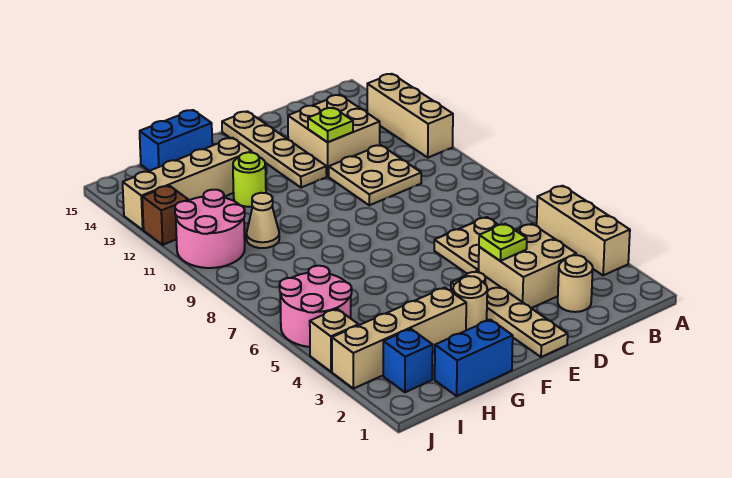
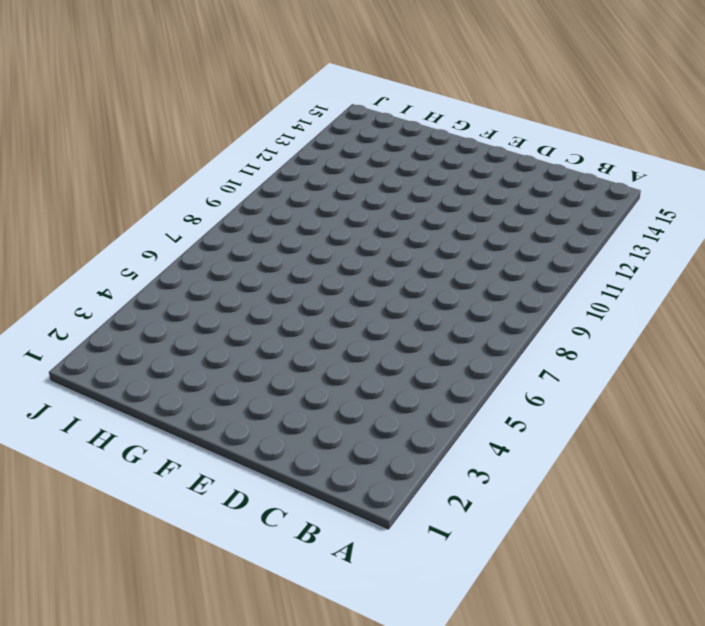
none -> tan brick A3:A5 level 1
none -> tan brick A11:A13 level 1
none -> tan round brick C2 level 1

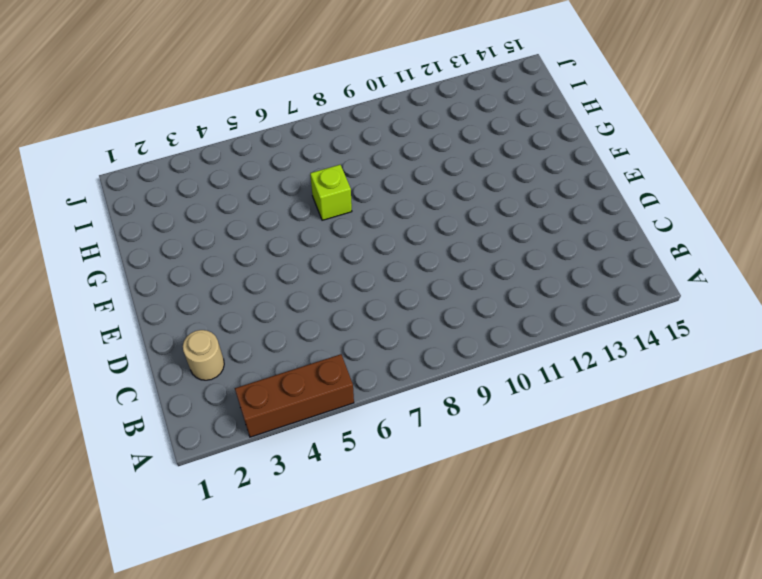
brown brick A3:A5 level 1 -> tan brick A3:A5 level 1
lime brick G7 level 1 -> none
none -> tan brick A11:A13 level 1
none -> tan brick C3:D4 level 1
none -> tan plate C5:D6 level 1

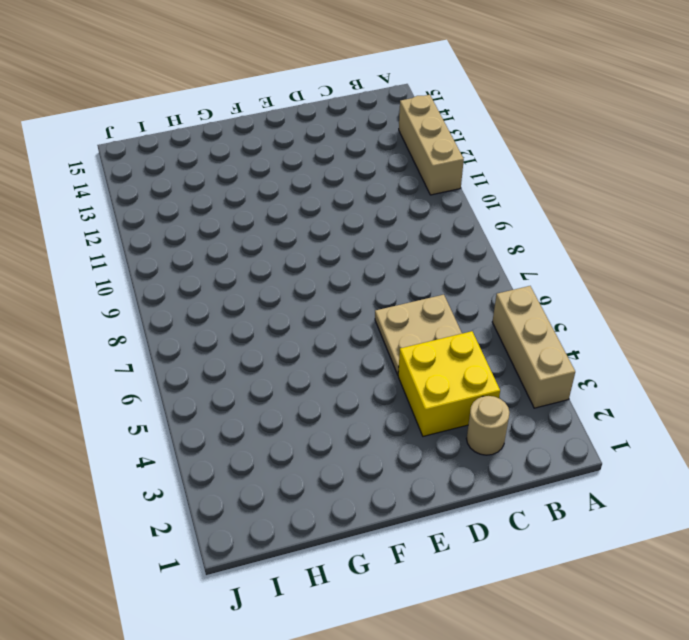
yellow brick C3:D4 level 1 -> tan brick C3:D4 level 1
none -> tan plate C10:D11 level 1
none -> tan brick C12:D13 level 1
none -> tan plate E1:E4 level 1

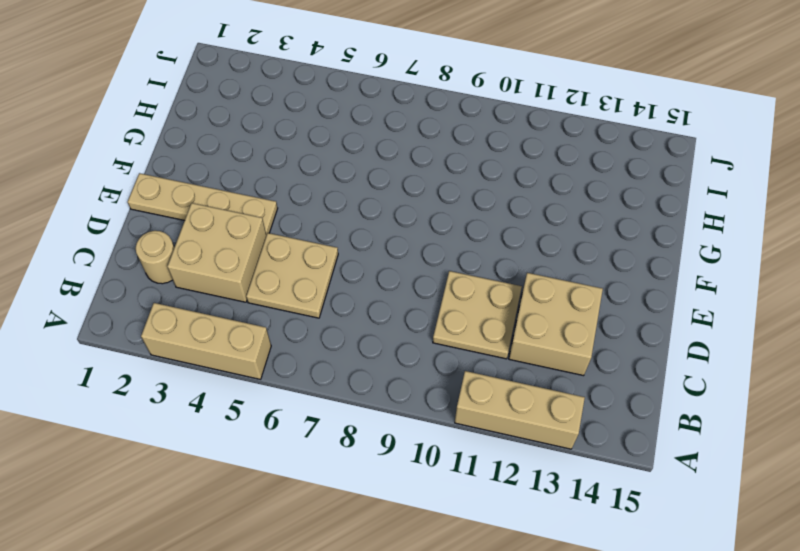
none -> tan plate E12:E15 level 1
none -> tan round brick F3 level 1
none -> blue brick G1:H1 level 1

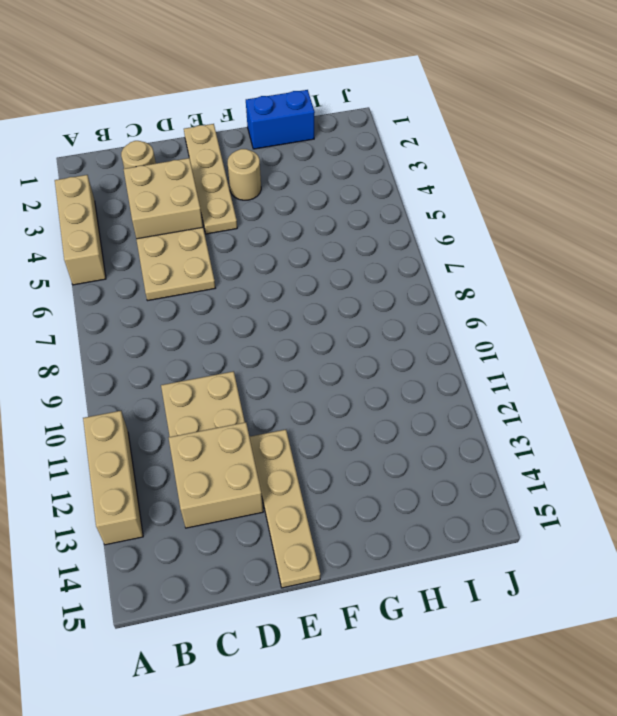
none -> tan brick G3:J3 level 1
none -> lime round brick G12 level 1
none -> tan brick G13:J13 level 1

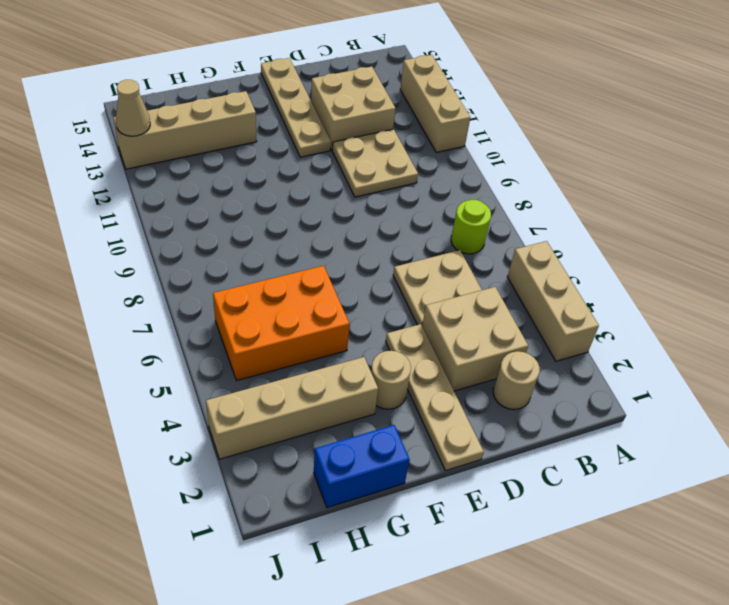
lime round brick B7 level 1 -> lime round brick G12 level 1
orange brick G5:I6 level 1 -> pink round brick I5:J6 level 1
tan cone J13 level 2 -> tan cone H10 level 1
none -> blue brick G15:H15 level 1
none -> blue brick I2 level 1
none -> pink round brick I10:J11 level 1

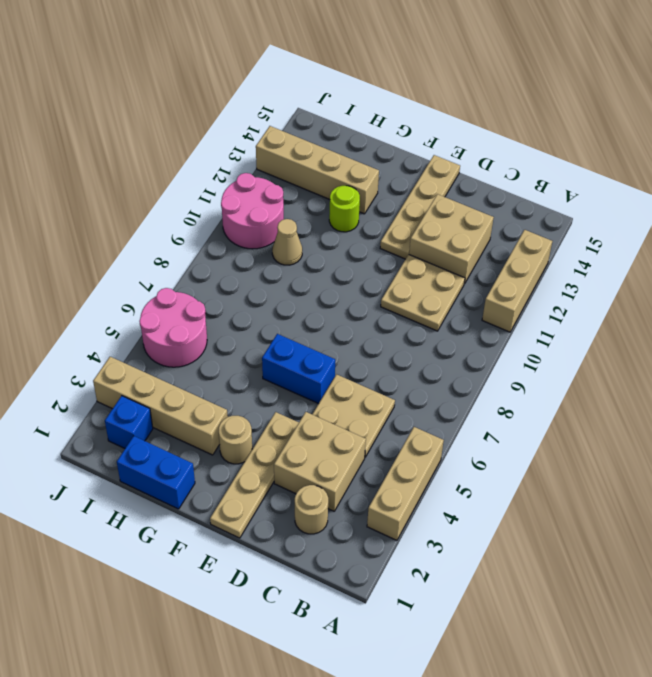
blue brick E6:F6 level 1 -> blue brick G15:H15 level 1
none -> tan brick J4 level 1
none -> brown brick J12 level 1
none -> lime plate D4 level 2

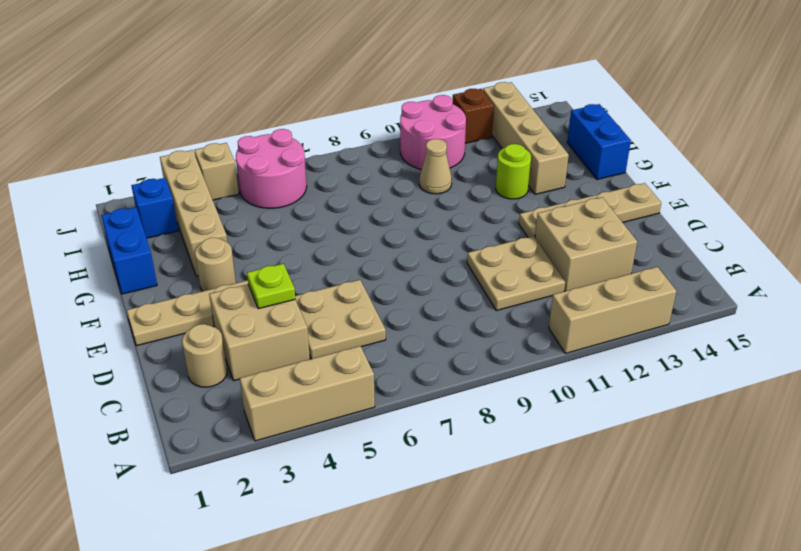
none -> lime plate D12 level 2

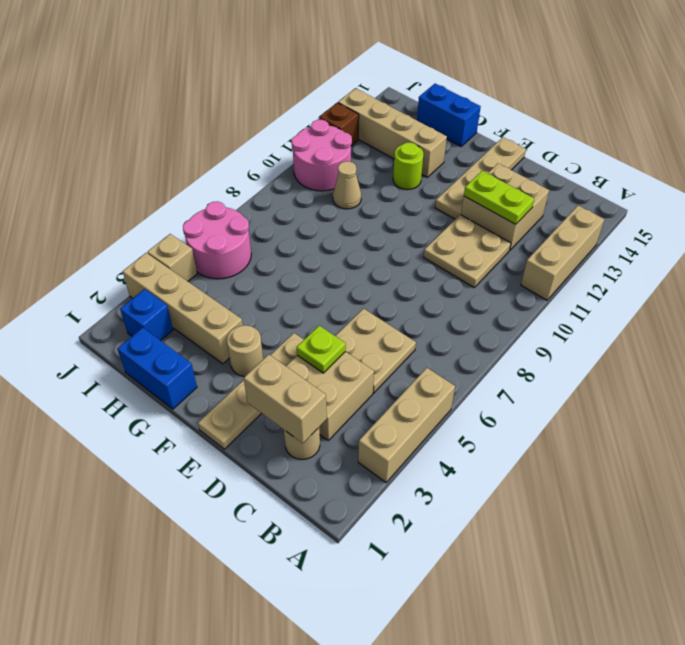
tan brick C2:D2 level 2 -> none
lime plate C12:D12 level 2 -> lime plate D12 level 2

